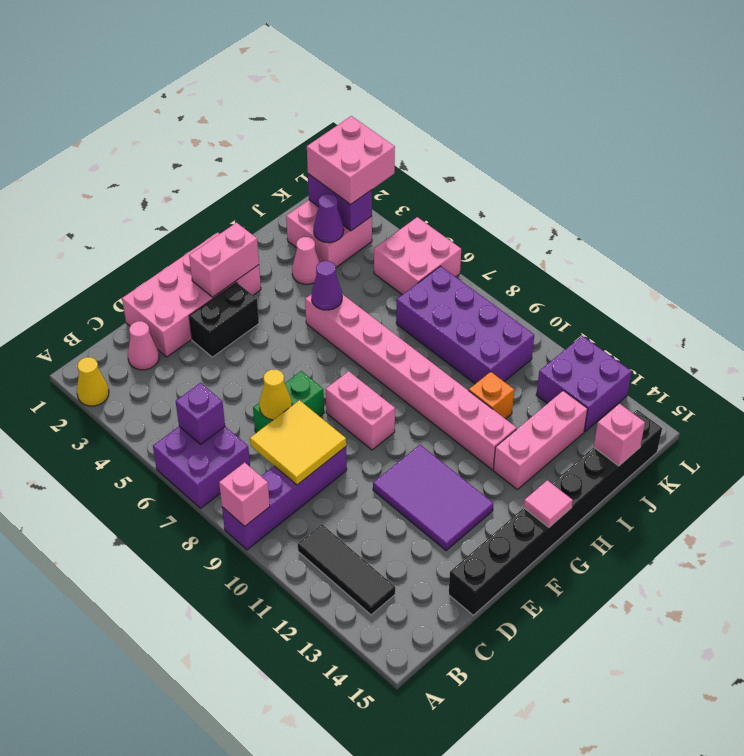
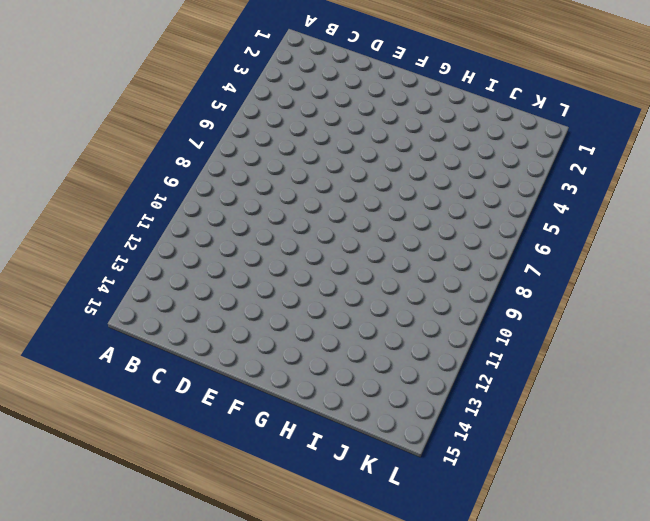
none -> yellow cone A2 level 1
none -> purple brick A6:B7 level 1
none -> purple brick A9:D9 level 1
none -> black tile B11:B13 level 1

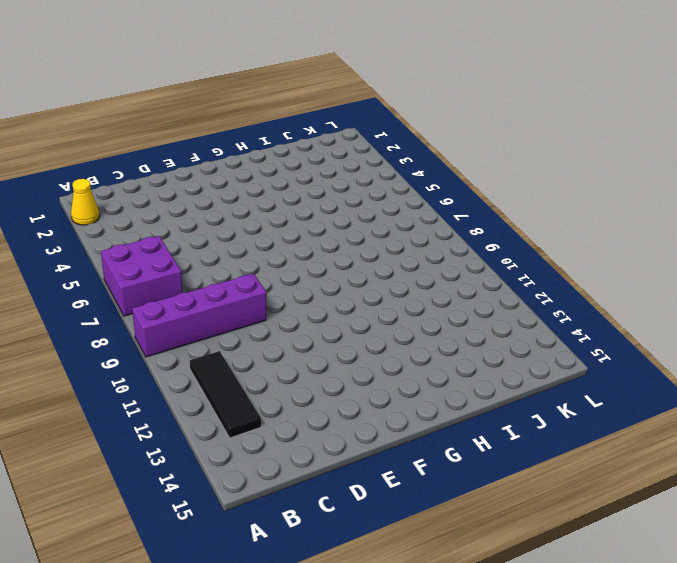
none -> pink cone C2 level 1
none -> pink brick D1:G2 level 1
none -> green brick D7:E7 level 1
none -> black brick D15:K15 level 1

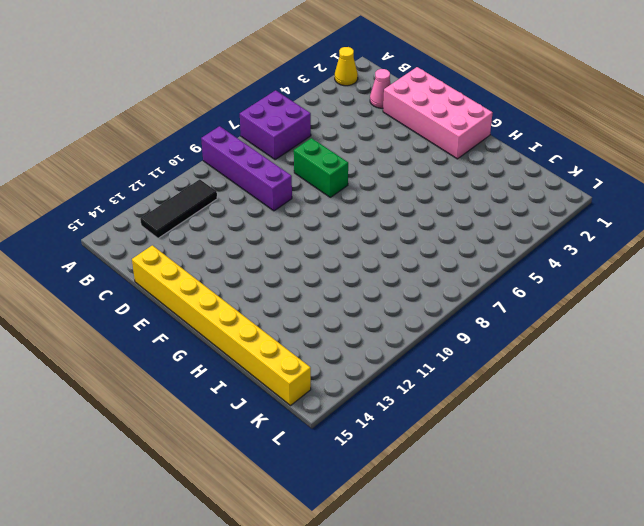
yellow brick D15:K15 level 1 -> black brick D15:K15 level 1
none -> black brick E3:F3 level 1
none -> purple tile E11:F13 level 1
none -> pink brick F8:F9 level 1
none -> pink brick H5:H12 level 1

